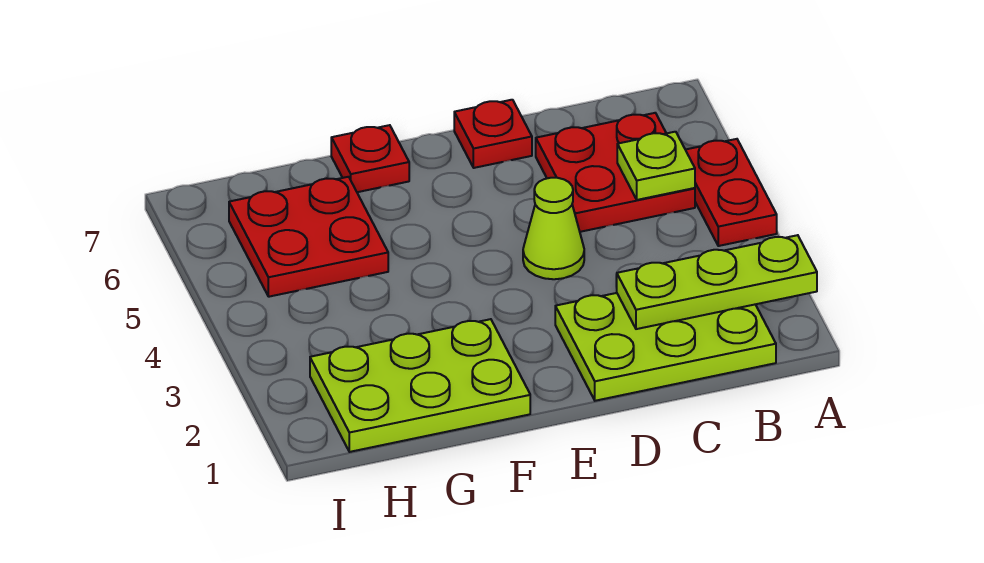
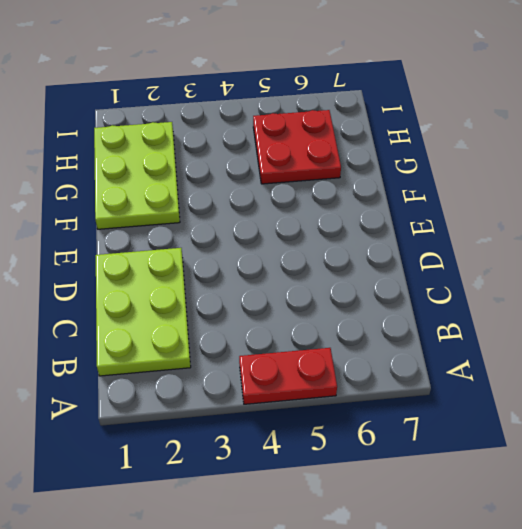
none -> red plate B5:C6 level 1
none -> lime cone D4 level 1

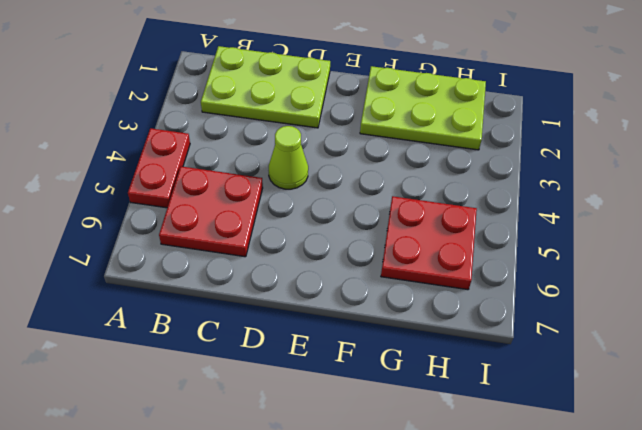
none -> red plate D7 level 1
none -> red plate F7 level 1

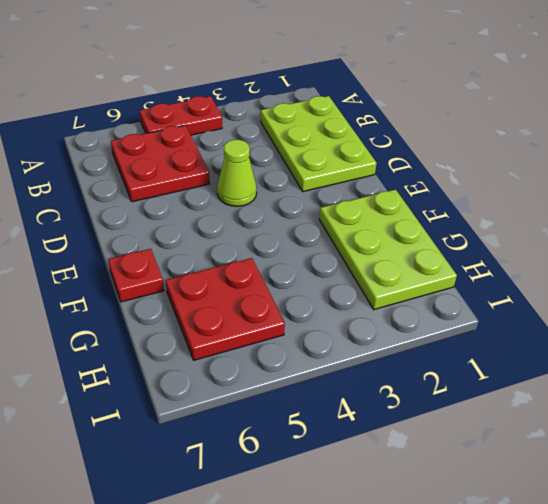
none -> red plate D7 level 1
none -> lime plate A2:C2 level 2

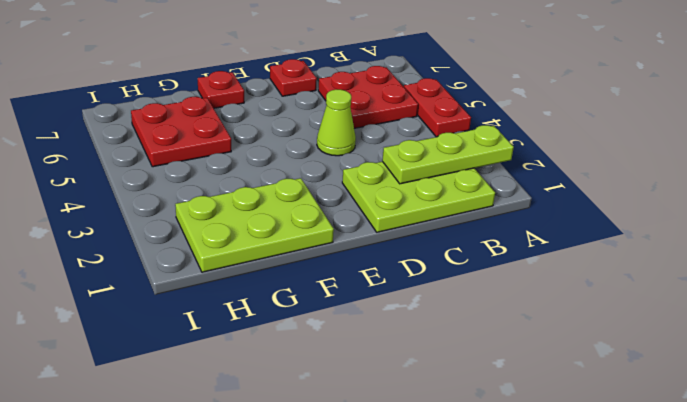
none -> lime plate B5 level 2

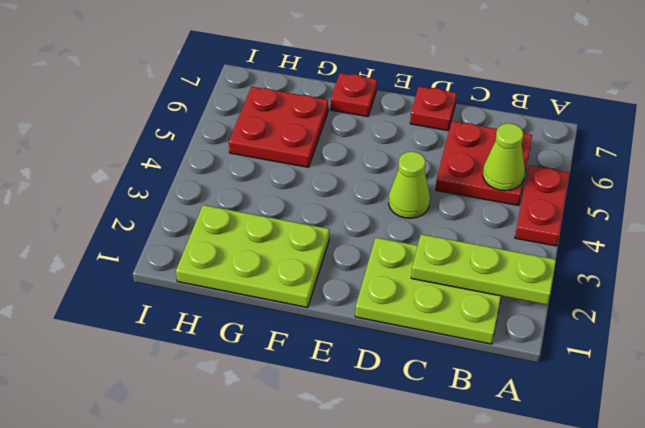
lime cone B5 level 2 -> lime plate B5 level 2

